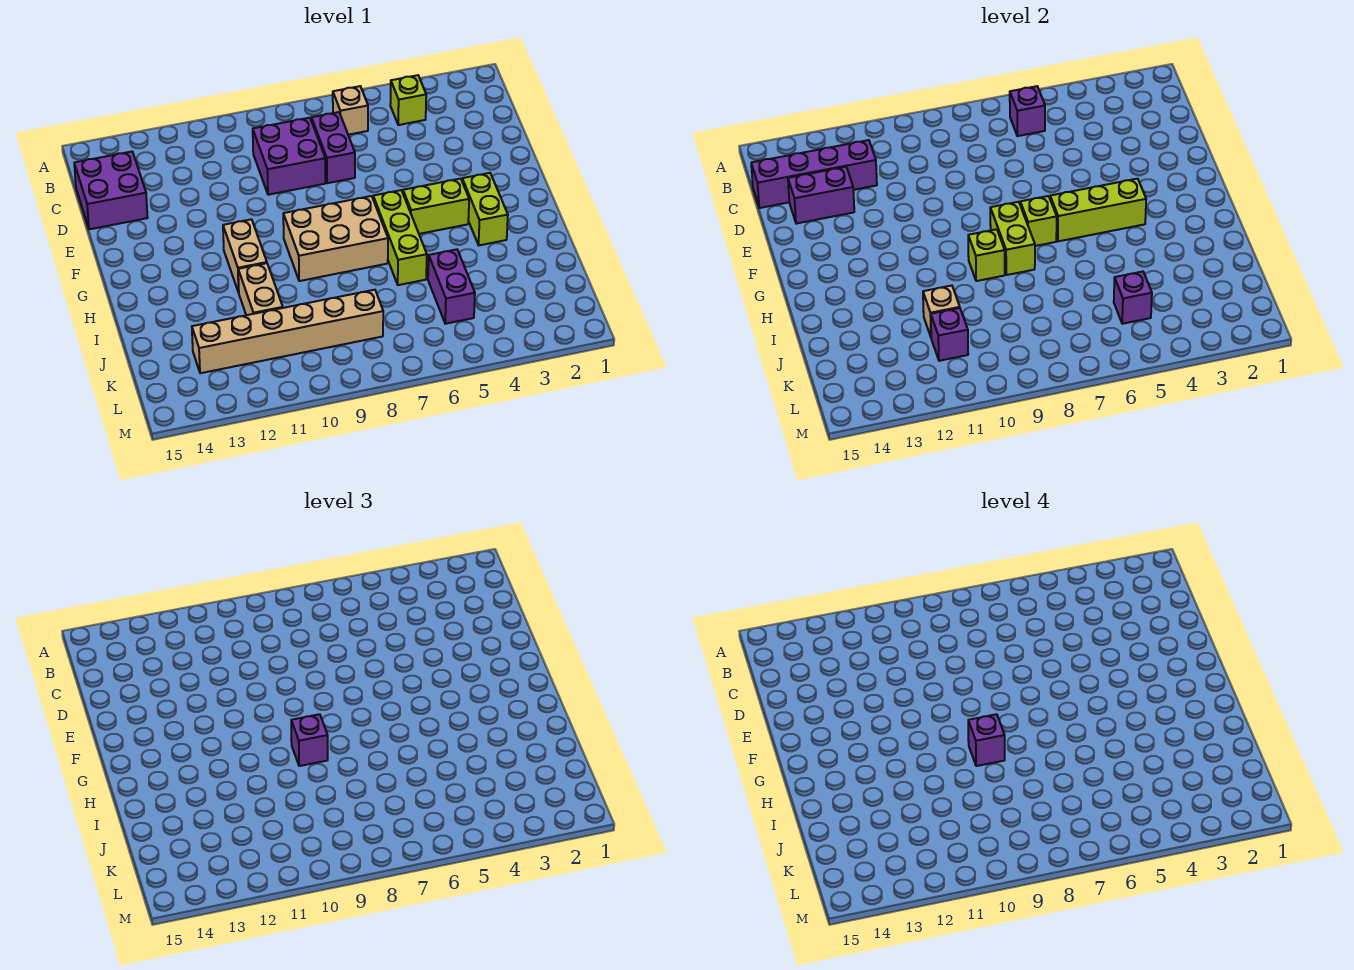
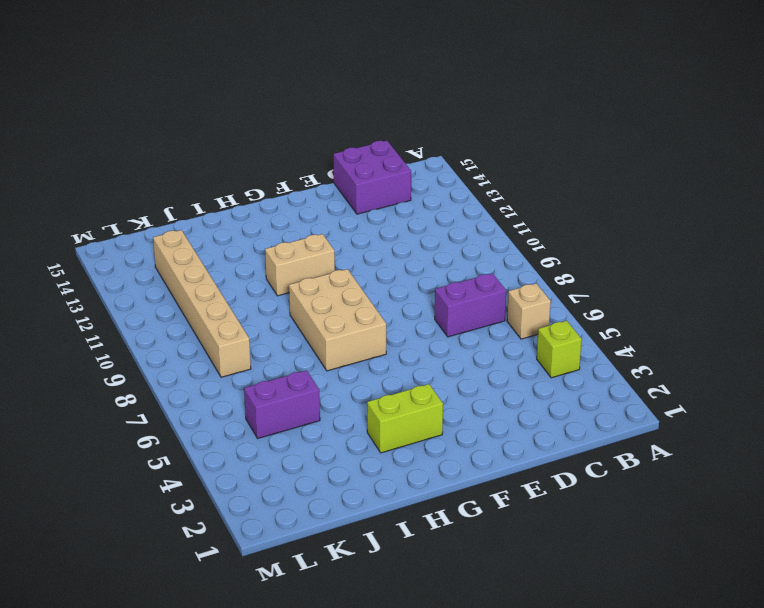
none -> purple brick C8:D9 level 1
none -> lime brick G4:G5 level 1
none -> lime brick G6:I6 level 1

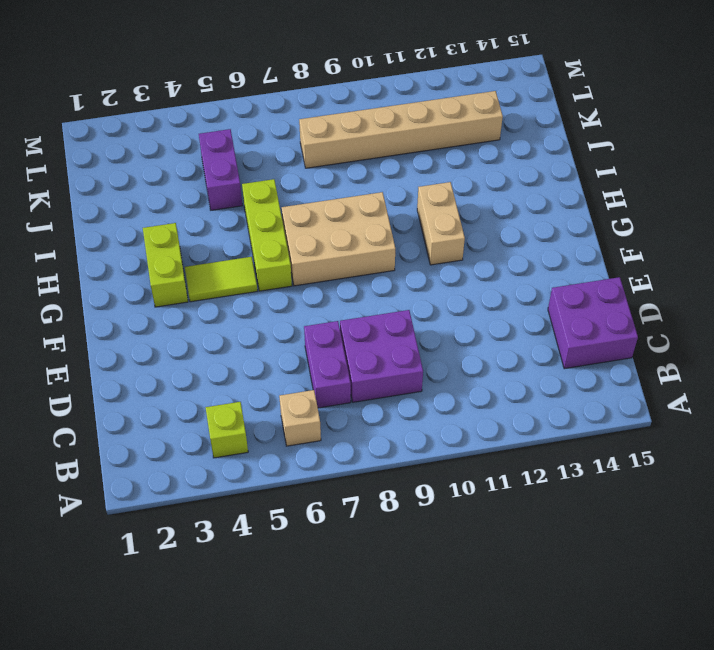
lime tile G4:G5 level 1 -> lime brick G4:G5 level 1
none -> tan brick I11:J11 level 1
none -> purple brick B6 level 2
none -> purple brick C12:C15 level 2

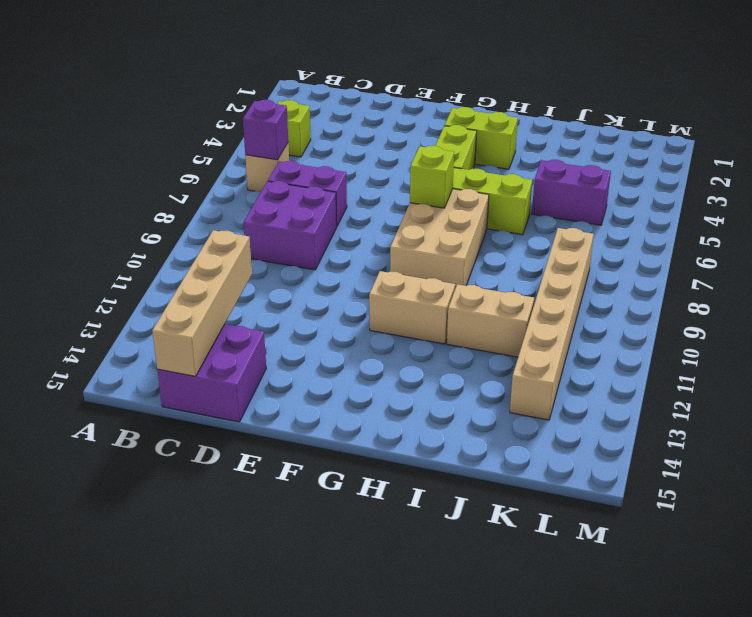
tan brick C12:C15 level 2 -> purple brick C12:C15 level 2
none -> purple brick D13:D14 level 2
none -> lime brick G4:G6 level 2
none -> lime brick G8:H8 level 2

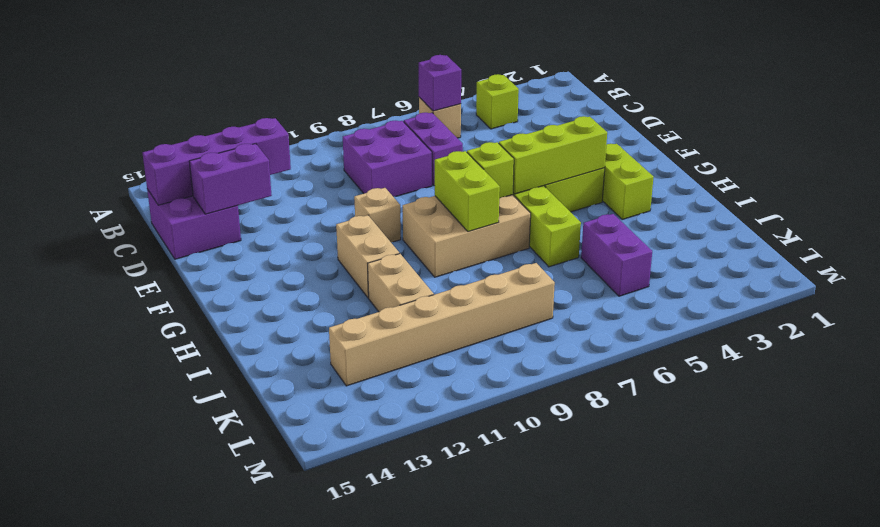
tan brick F10 level 1 -> tan brick J11 level 2
none -> lime brick H9 level 2
none -> purple brick K5 level 2
none -> purple brick K11 level 2

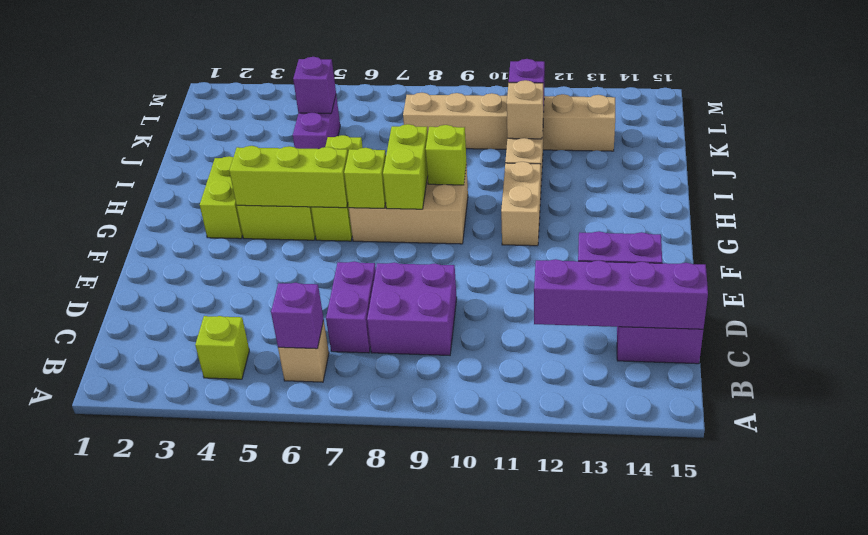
none -> purple brick H9 level 3
none -> purple brick H9 level 4

